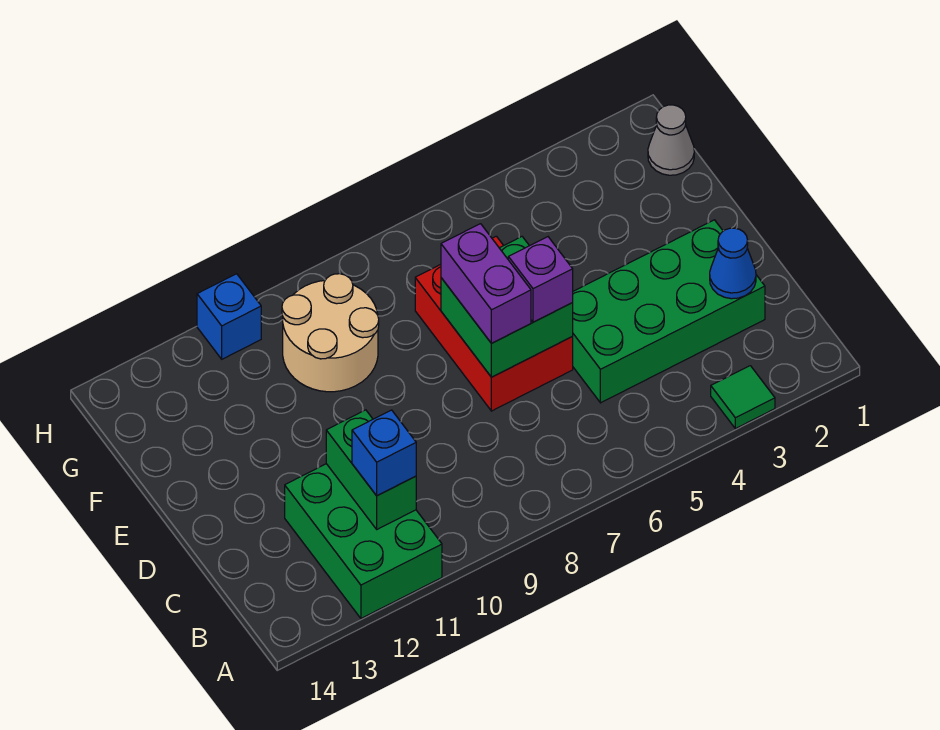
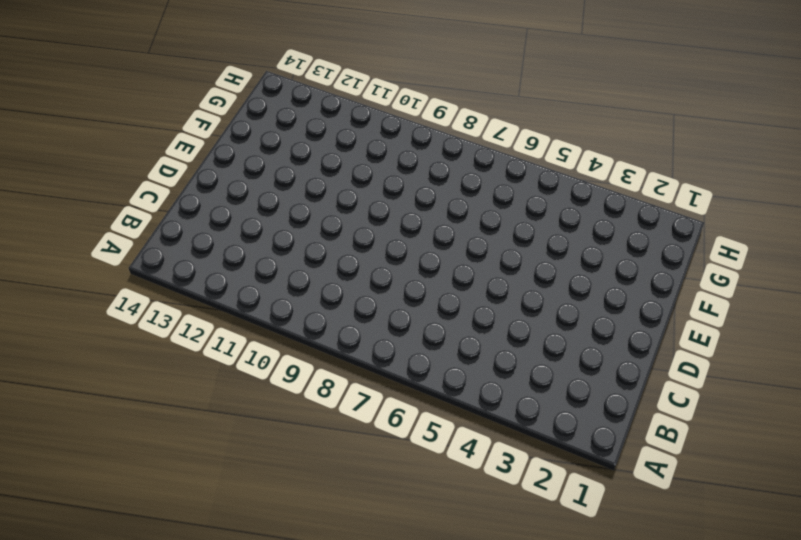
none -> green tile A3 level 1
none -> green brick A11:C12 level 1
none -> green brick C2:D5 level 1

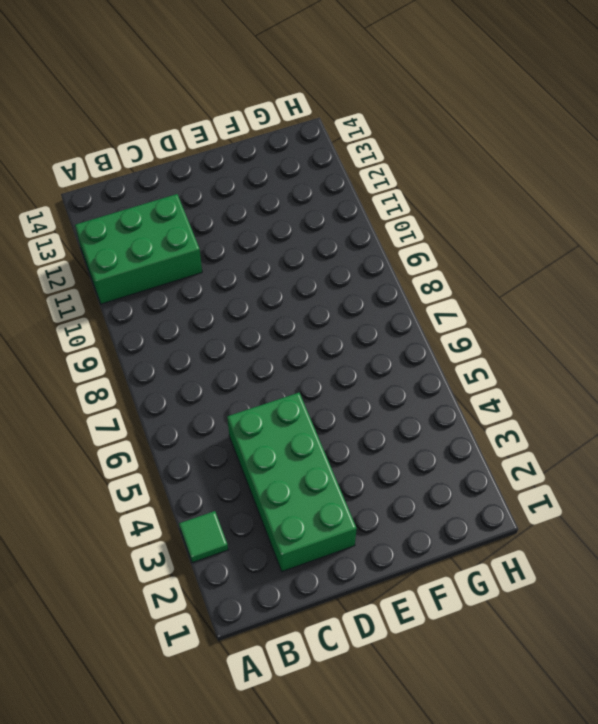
none -> red brick D6:F7 level 1
none -> tan round brick F9:G10 level 1
none -> grey cone G1 level 1

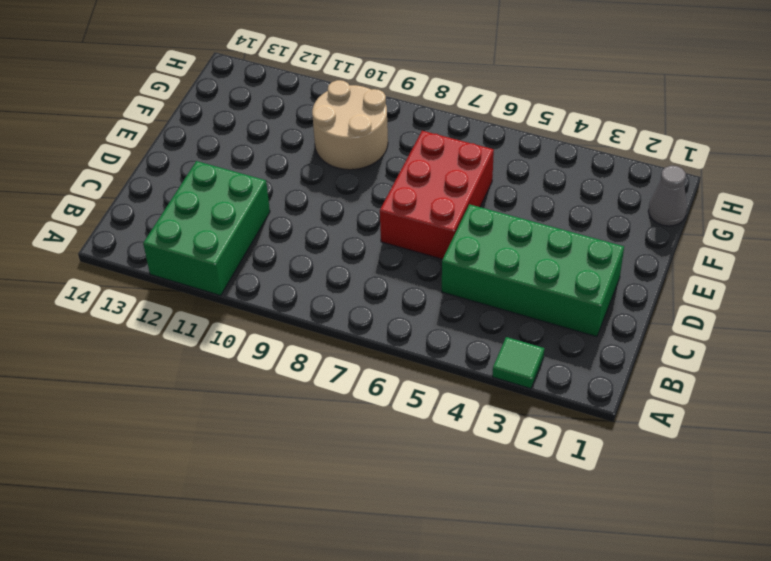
none -> blue brick H11 level 1
none -> green brick B11:C11 level 2
none -> blue cone C2 level 2

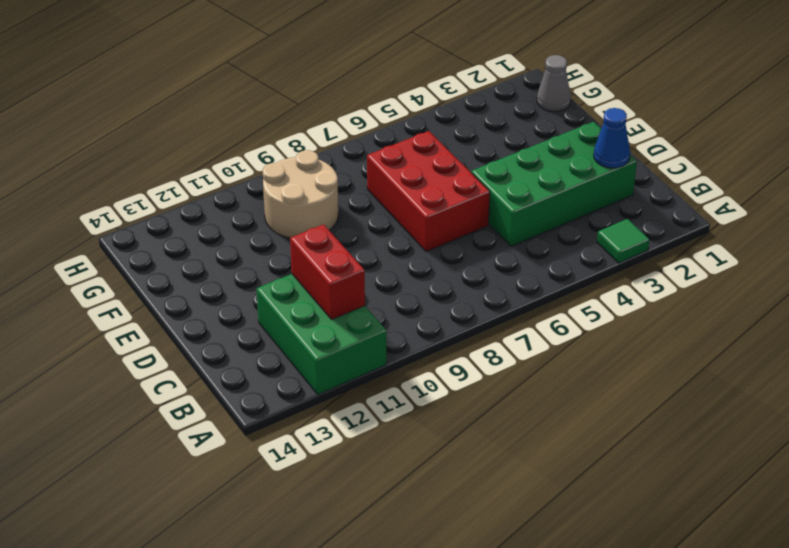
red brick B11:C11 level 2 -> green brick B11:C11 level 2
none -> blue brick H11 level 1
none -> green brick D6:E7 level 2
none -> blue brick B11 level 3

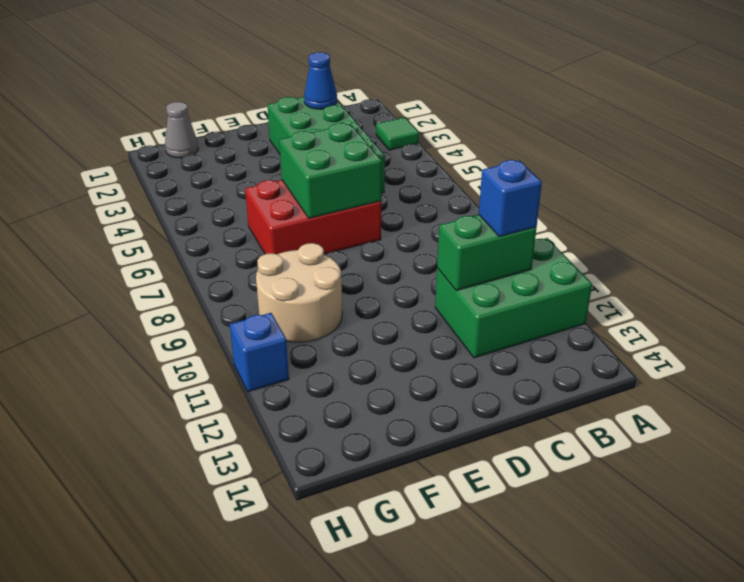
none -> purple brick D6 level 3
none -> purple brick D7:E7 level 3

